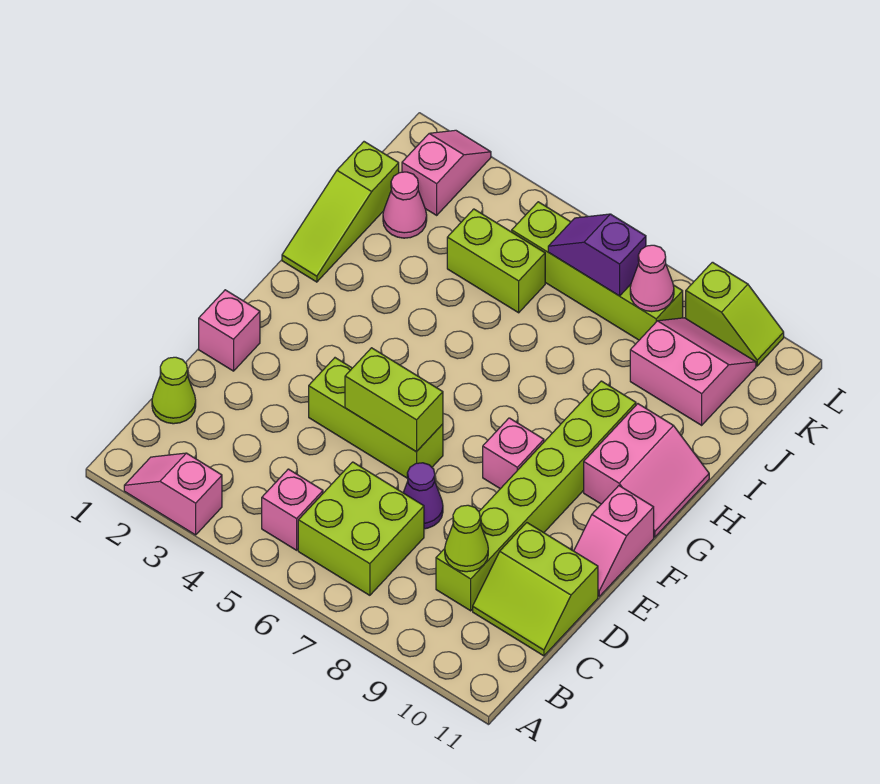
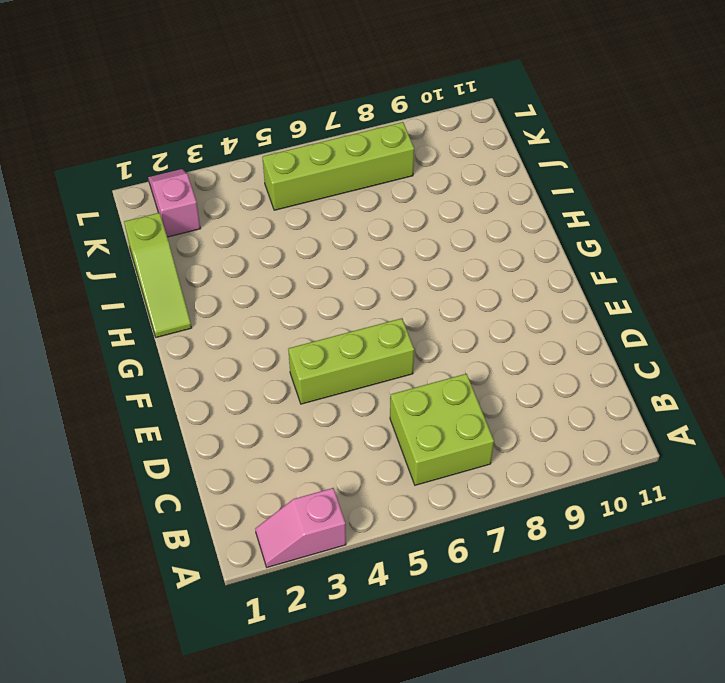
none -> pink brick B5 level 1
none -> lime cone C1 level 1
none -> lime brick C9:H9 level 1

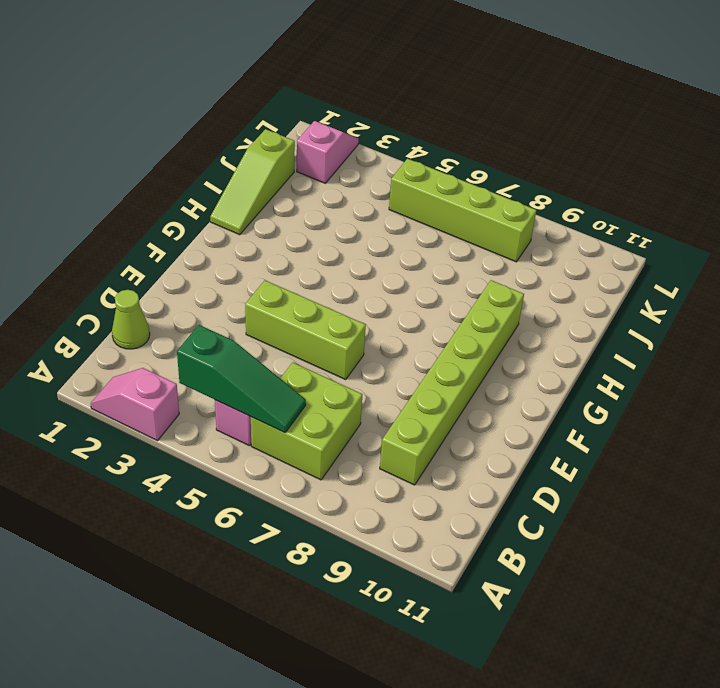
green slope B4:B6 level 2 top 4 -> none
none -> lime slope C10:D11 level 1 top D
none -> purple cone D7 level 1
none -> pink brick E1 level 1

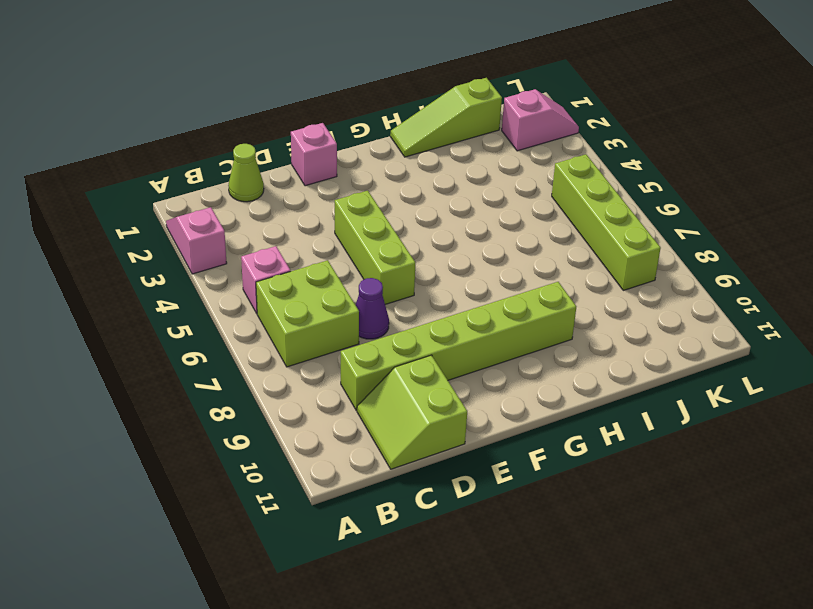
none -> pink slope E11:F11 level 1 top F
none -> pink brick F8 level 1
none -> pink slope G10:H11 level 1 top 10

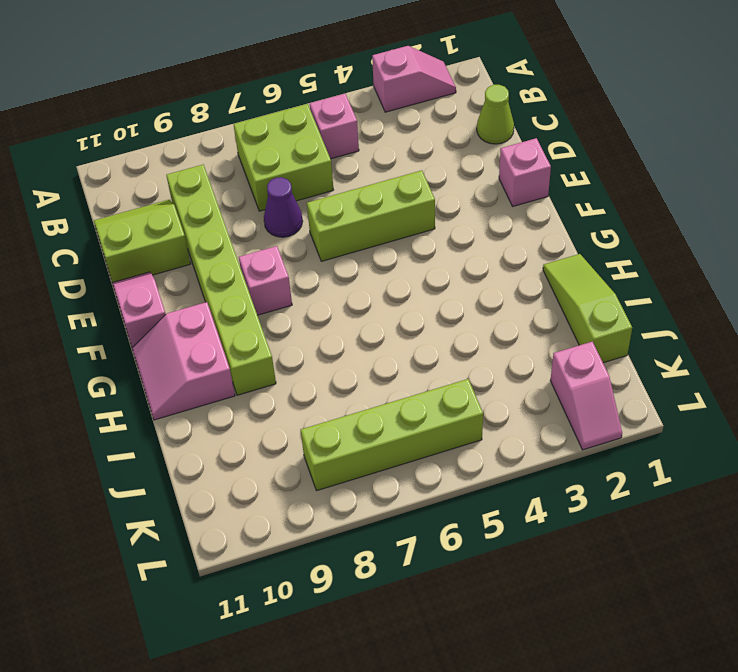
none -> pink cone J2 level 1
none -> lime brick J4:J5 level 1
none -> pink slope J9:K10 level 1 top J

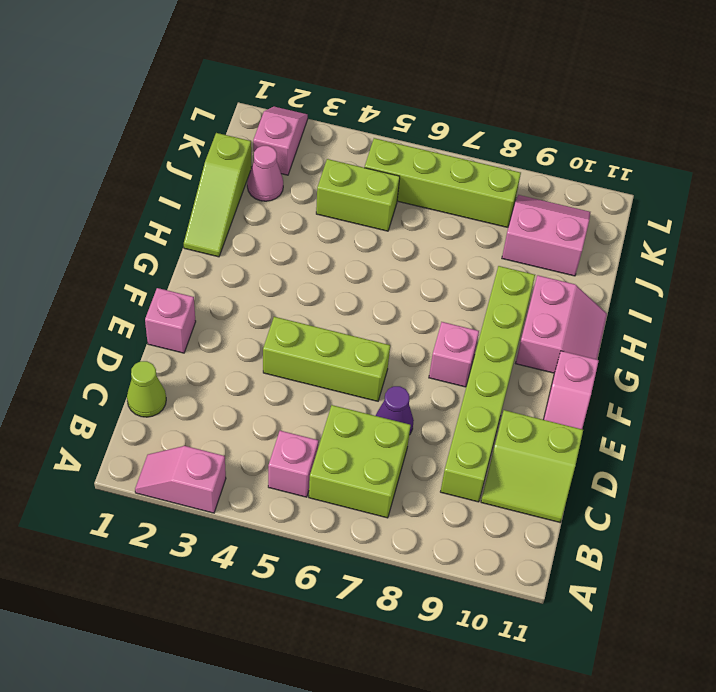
none -> lime slope L9:L10 level 1 top 9
none -> lime cone C9 level 2
none -> lime brick E5:E6 level 2

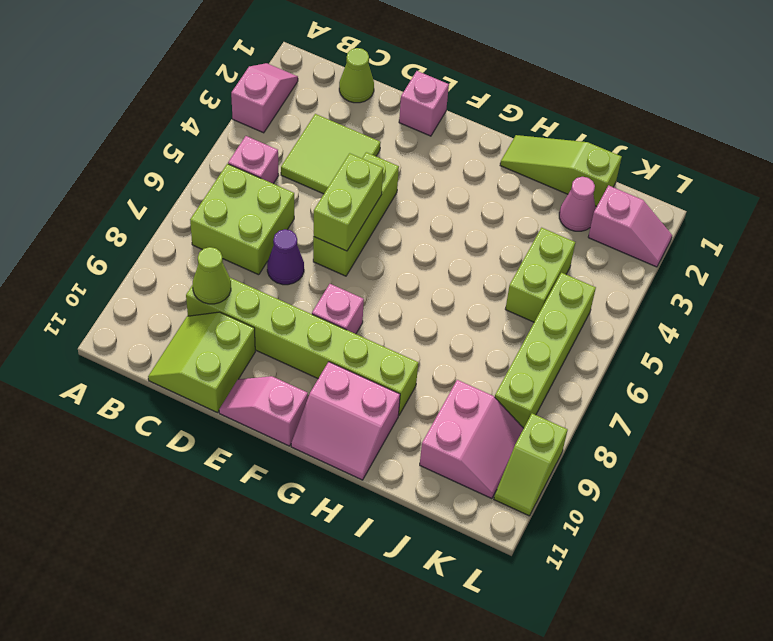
lime tile C3:D4 level 1 -> none
none -> purple slope K6:K7 level 2 top 7
none -> pink cone K8 level 2

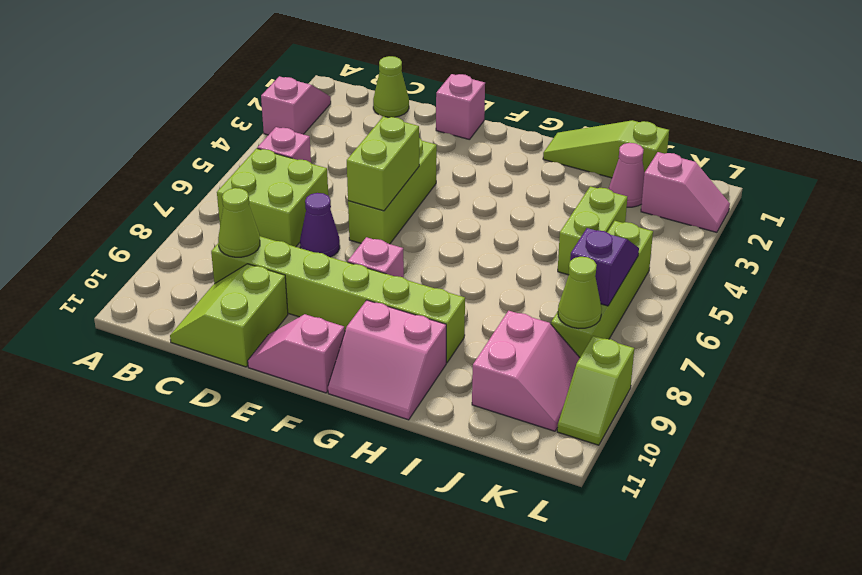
lime cone K8 level 2 -> pink cone K8 level 2

